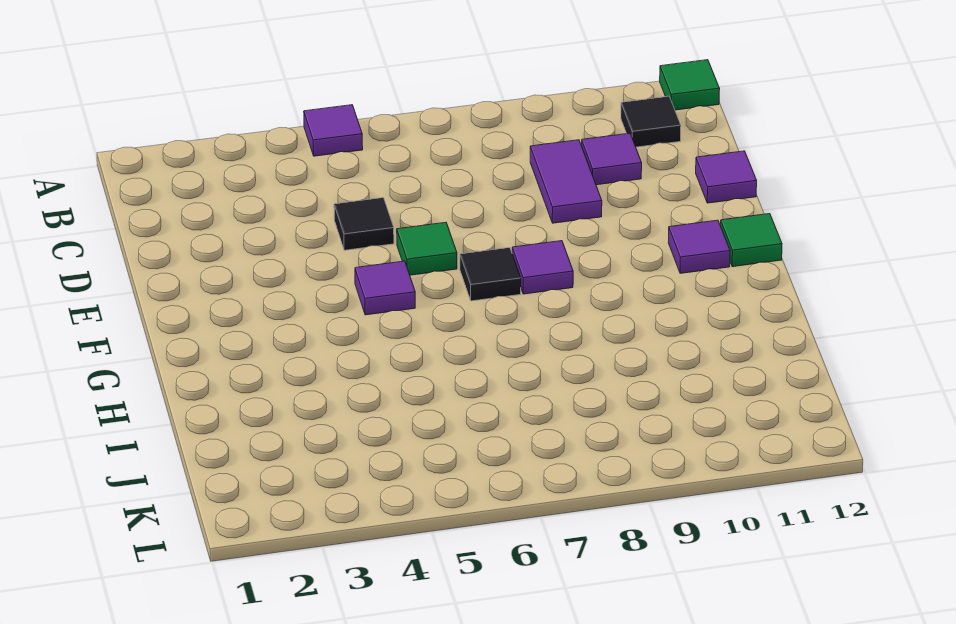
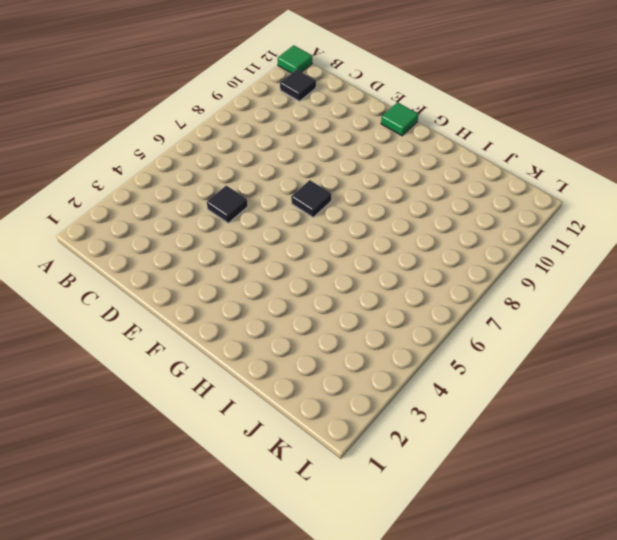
none -> purple tile A5 level 1
none -> purple tile C9:D9 level 1
none -> purple tile C10 level 1

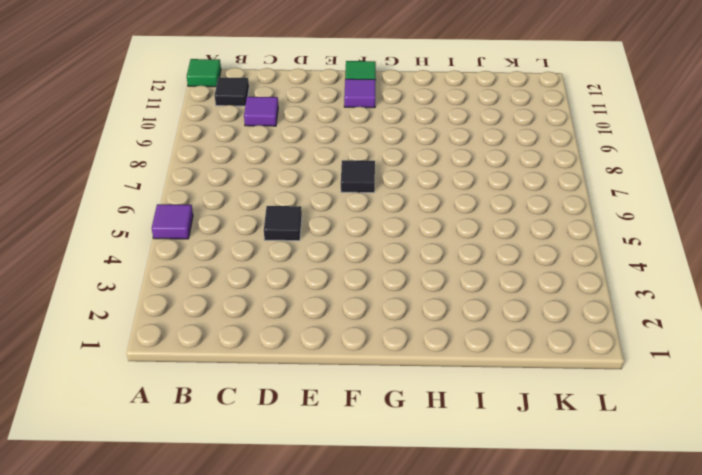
none -> purple tile C9:D9 level 1
none -> purple tile D12 level 1
none -> green tile E6 level 1

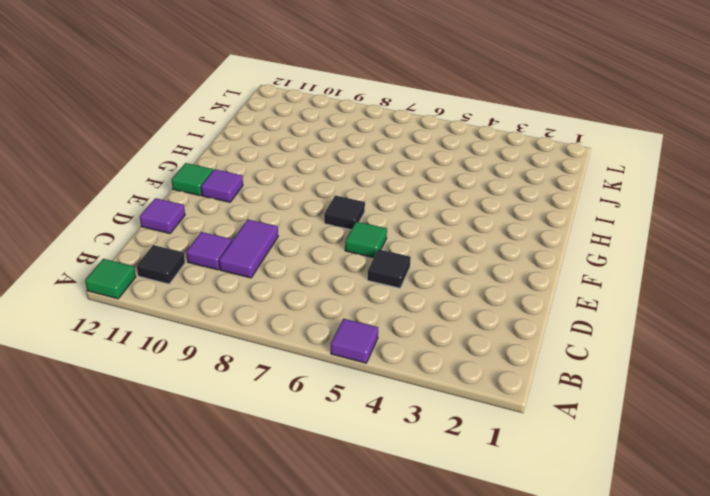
none -> purple tile F5 level 1
none -> purple tile F8 level 1

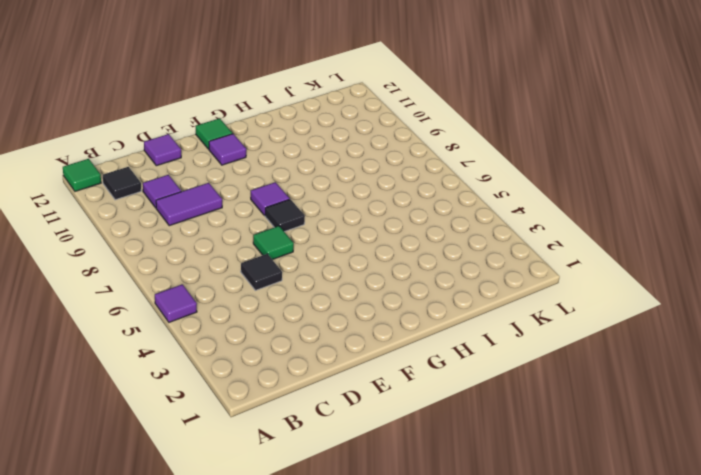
none -> purple tile F5 level 1

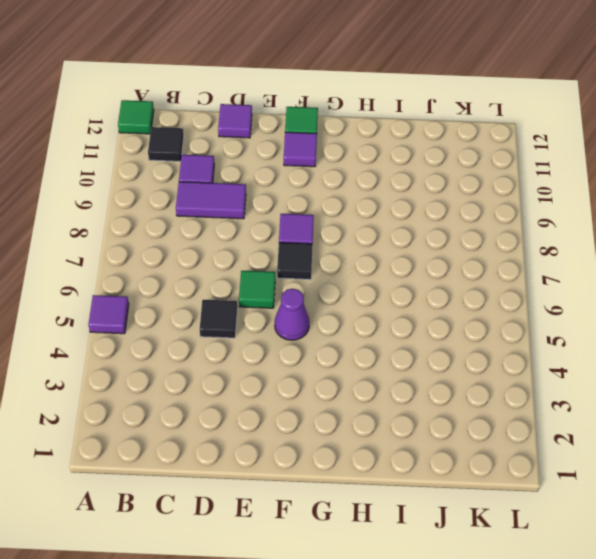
purple cone F5 level 1 -> purple tile F5 level 1

